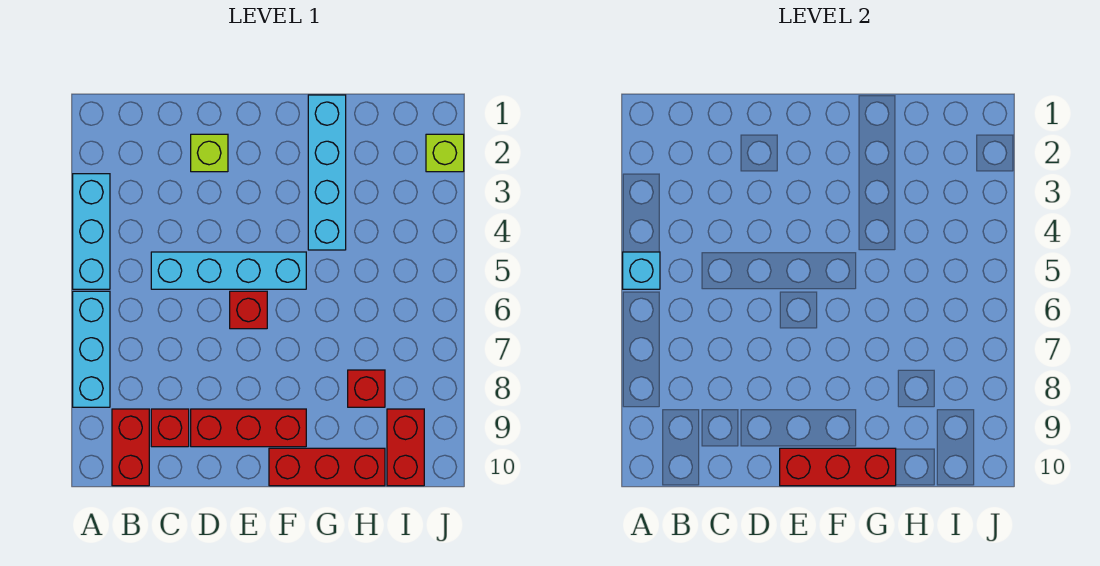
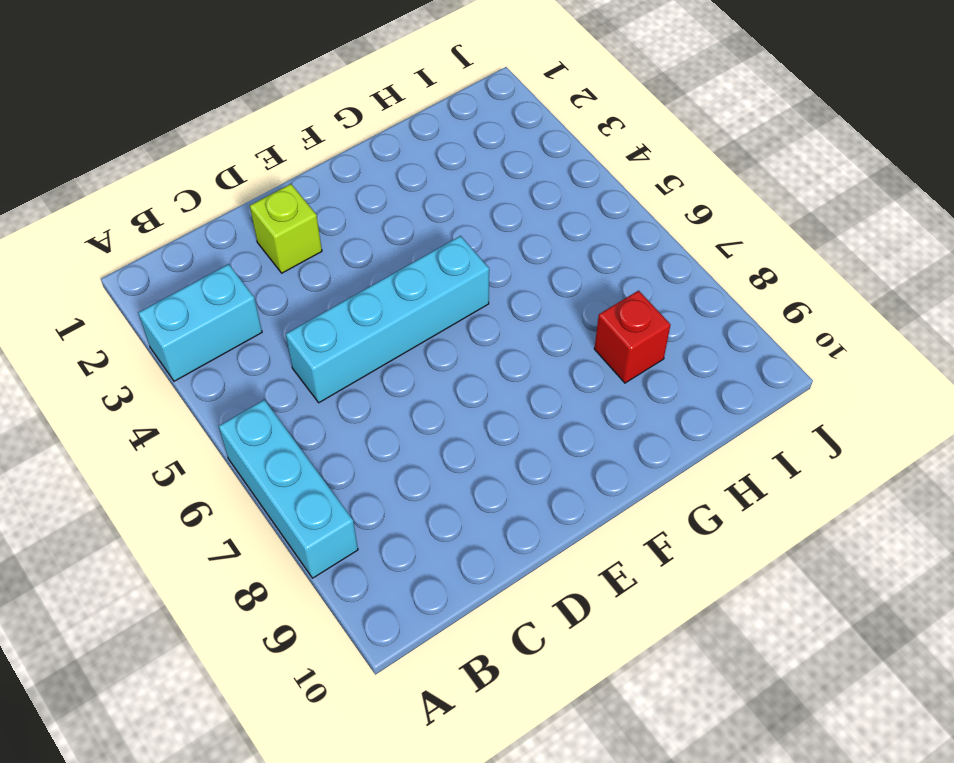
cyan brick A3:B3 level 1 -> cyan brick A3:A5 level 1
none -> red brick B9:B10 level 1
none -> red brick C9 level 1
none -> red brick D9:F9 level 1

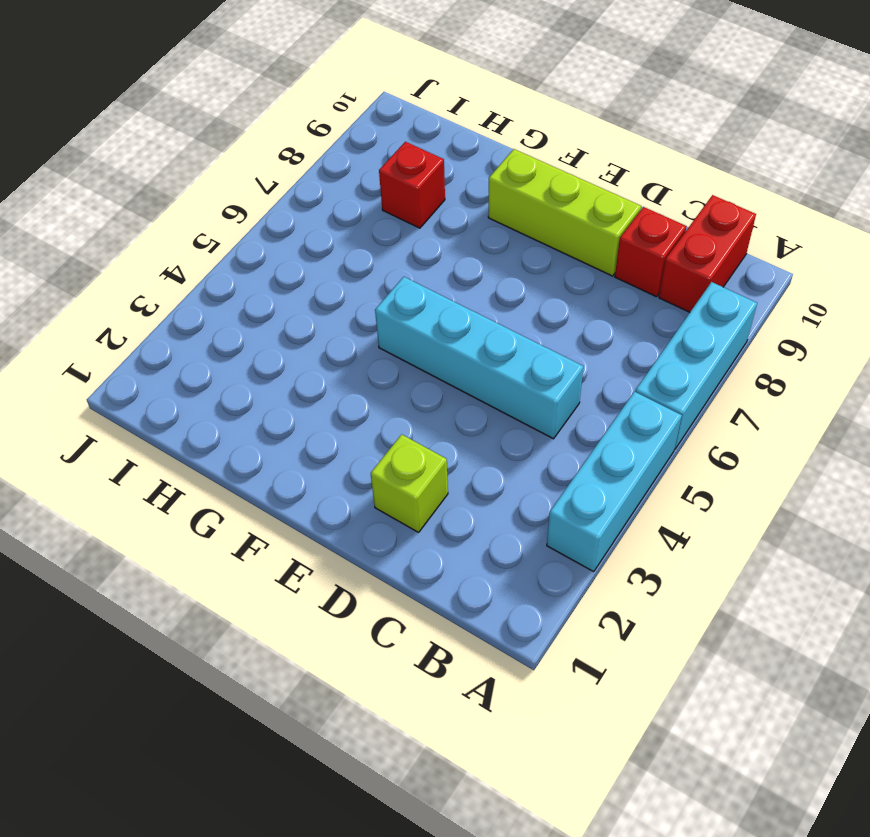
lime brick D9:F9 level 1 -> red brick D9:F9 level 1
none -> red brick E6 level 1
none -> red brick F10:H10 level 1
none -> cyan brick G1:G4 level 1

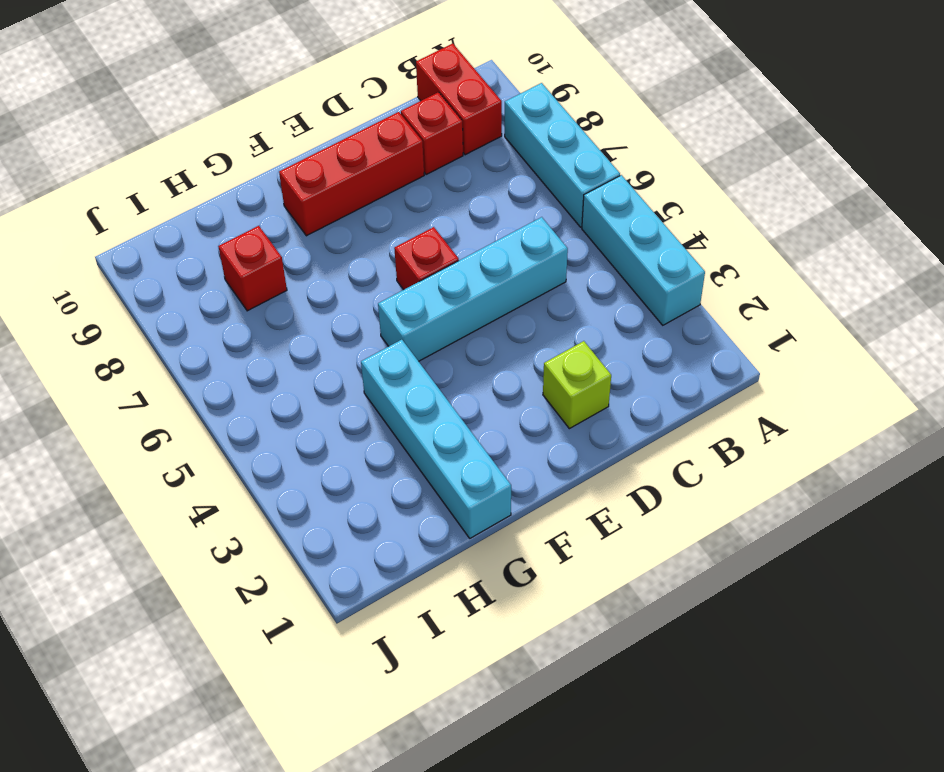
none -> red brick F10:H10 level 1
none -> red brick I9:I10 level 1
none -> lime brick J2 level 1

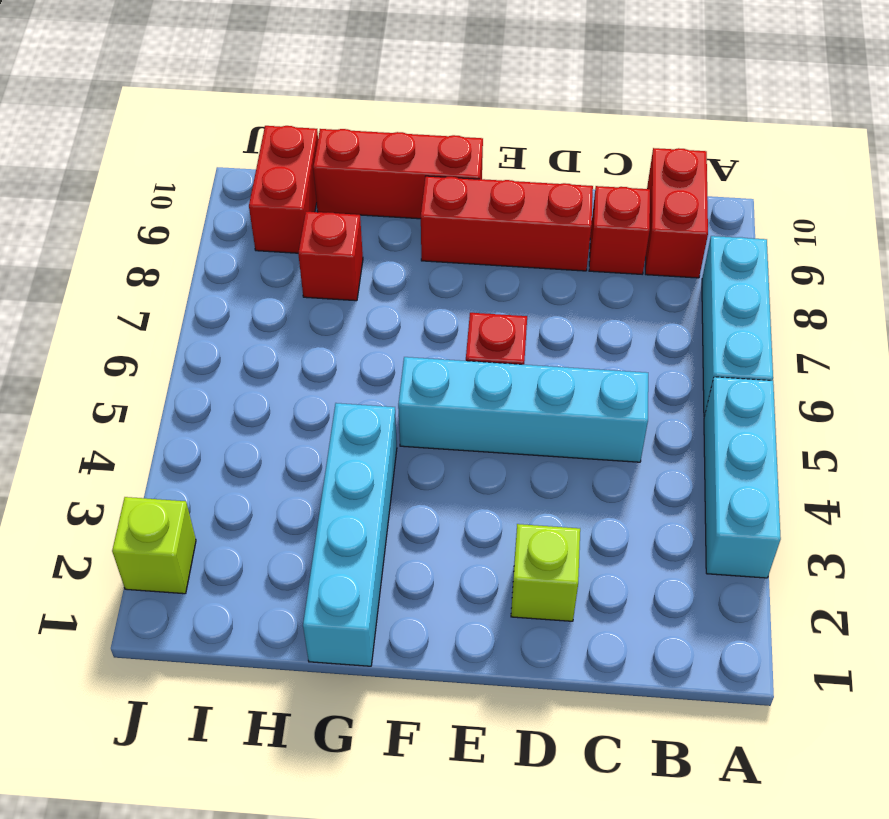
none -> cyan brick A5 level 2
none -> red brick E10:G10 level 2

